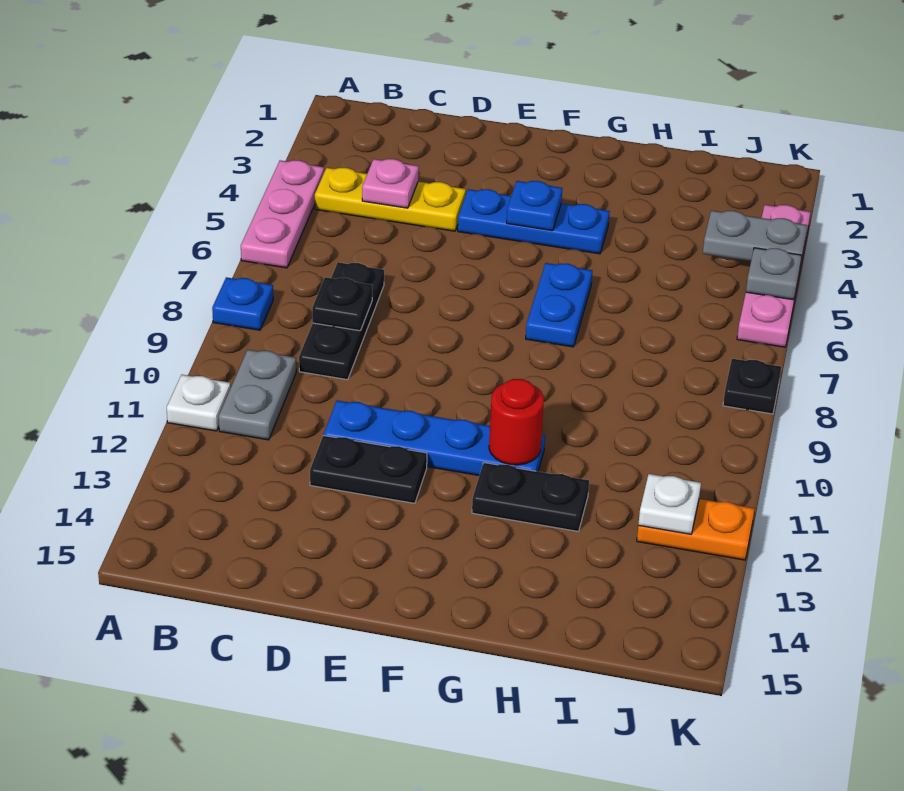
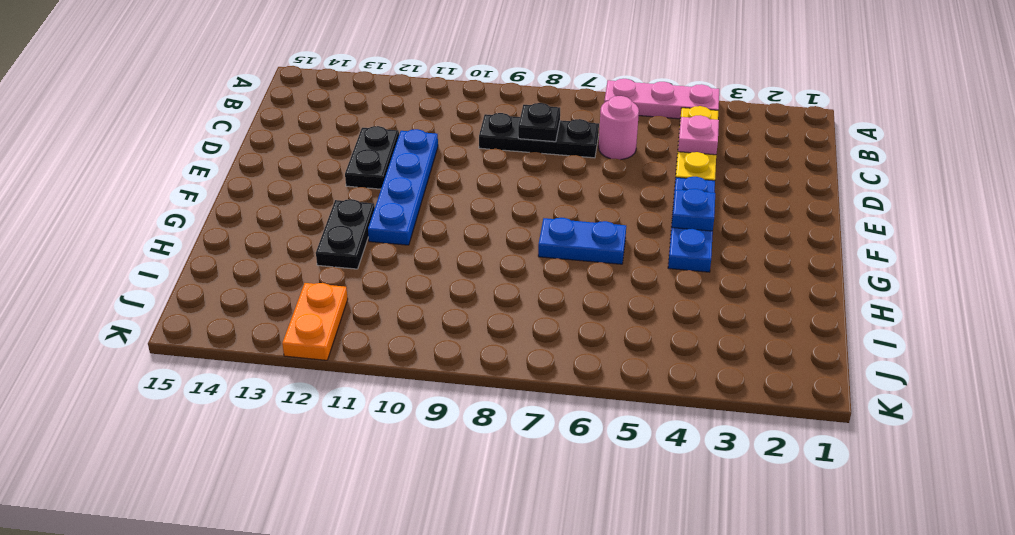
pink round brick C6 level 1 -> none
none -> blue plate A8 level 1
none -> white plate A11 level 1
none -> grey plate B10:B11 level 1

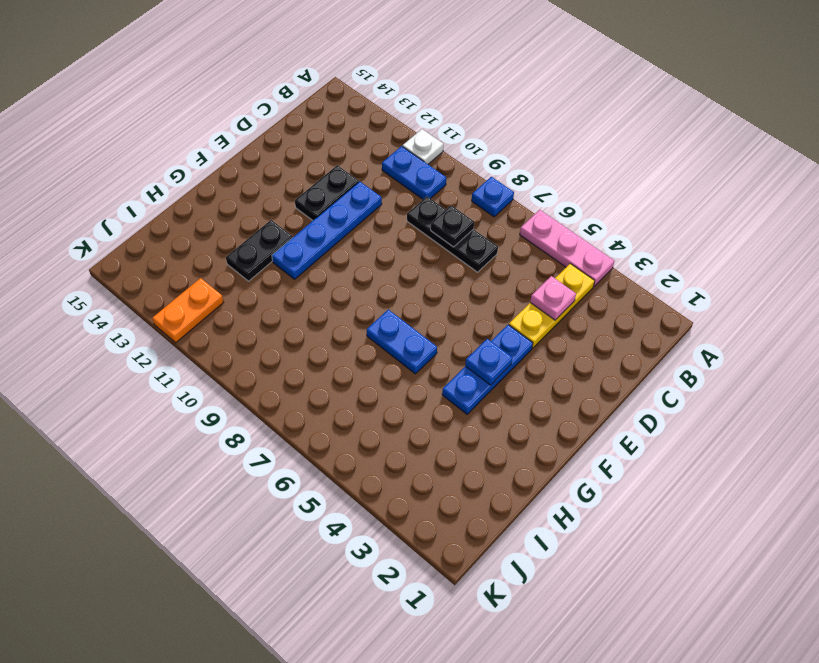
blue plate B10:B11 level 1 -> grey plate B10:B11 level 1
none -> pink plate K3:K6 level 1
none -> black plate K8 level 1
none -> red round brick G11 level 2

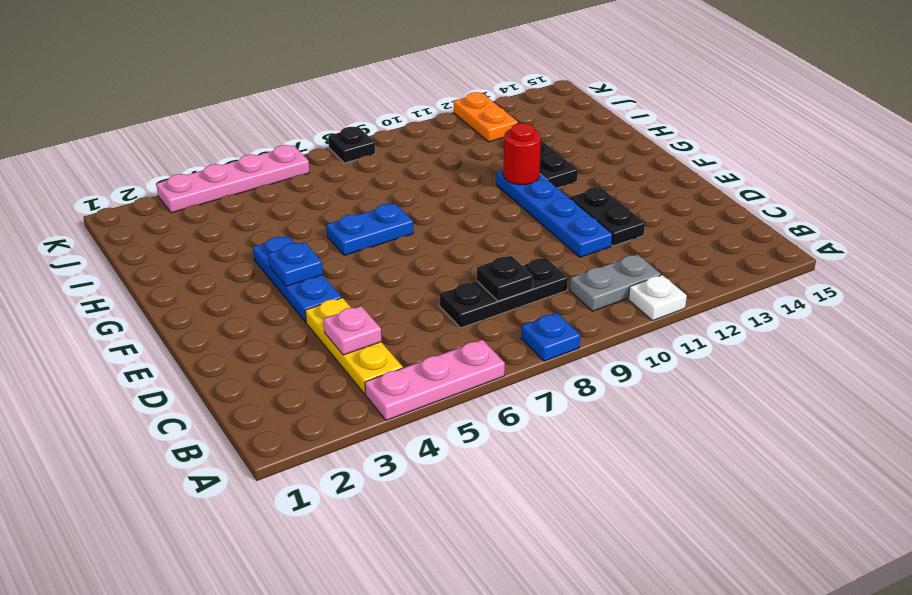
none -> grey plate J4:K4 level 2
none -> white plate J12 level 2
none -> grey plate K5 level 2

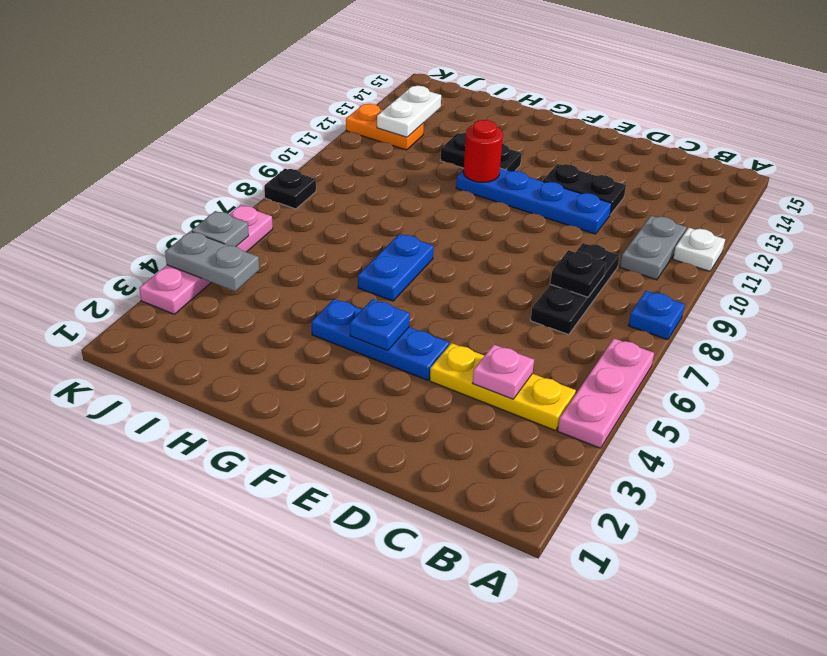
white plate J12:J13 level 2 -> white plate J12 level 2

